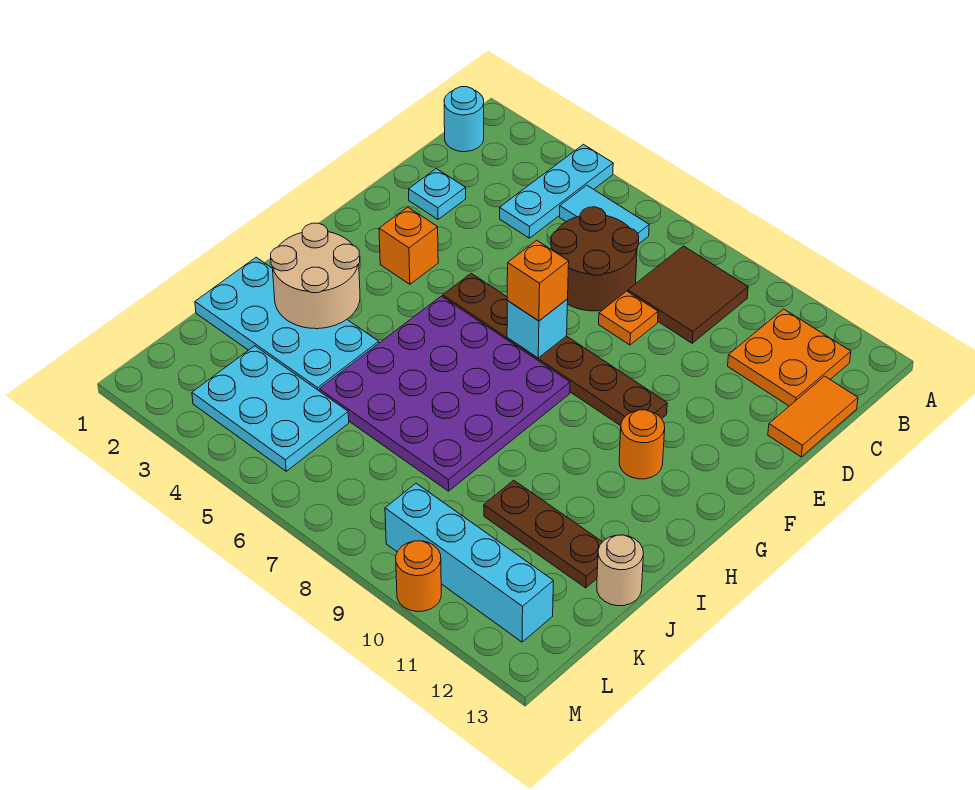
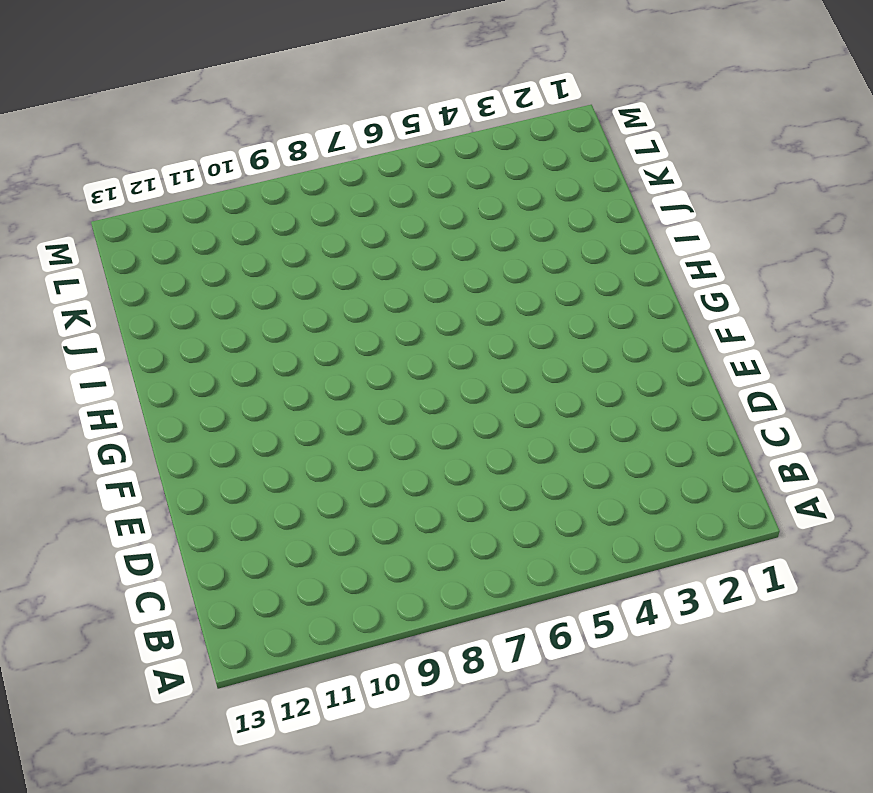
none -> cyan plate A4:C4 level 1
none -> cyan round brick B1 level 1
none -> cyan tile B5:B6 level 1

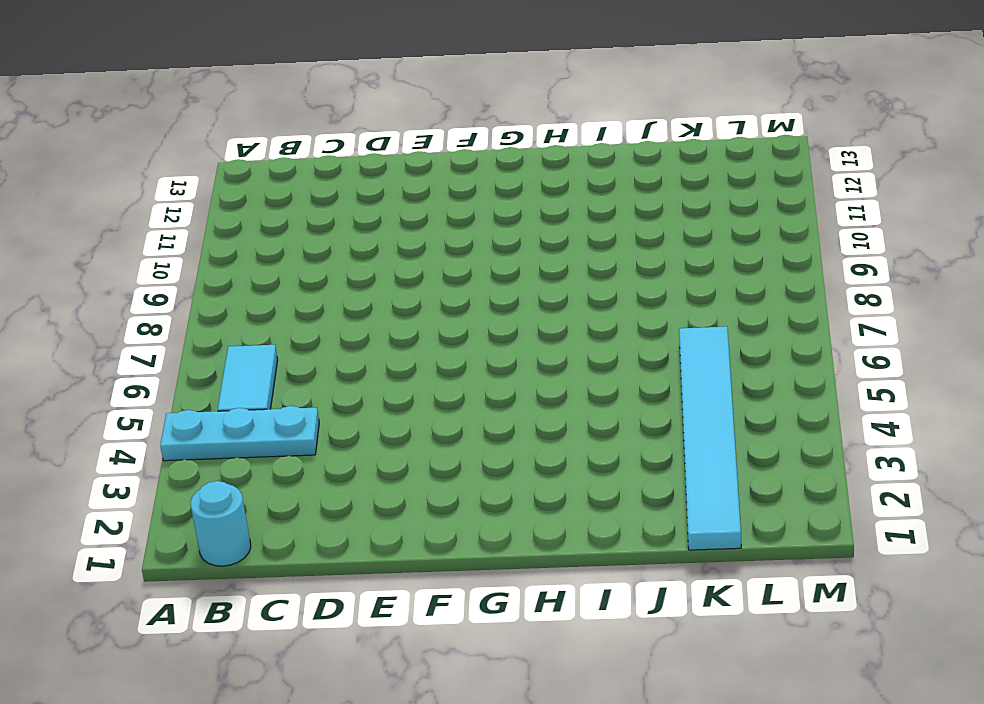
cyan tile K1:K6 level 1 -> cyan plate K3:L5 level 1
none -> brown tile B8:C9 level 1
none -> orange plate B11:C12 level 1
none -> brown round brick C6:D7 level 1

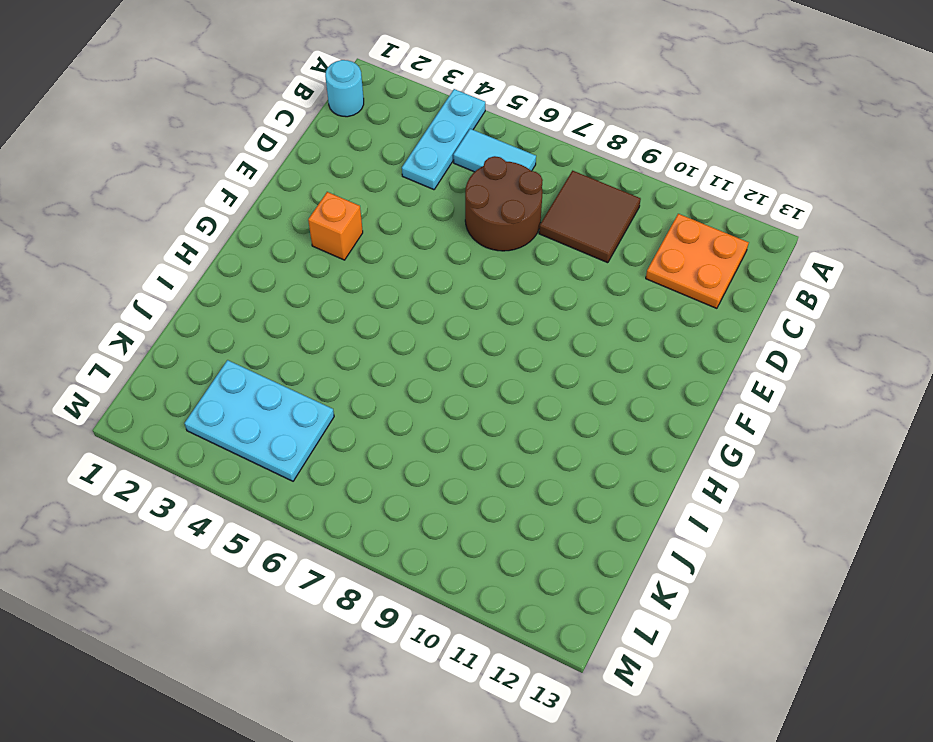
none -> orange tile C13:D13 level 1
none -> cyan plate D2 level 1
none -> orange plate D8 level 1

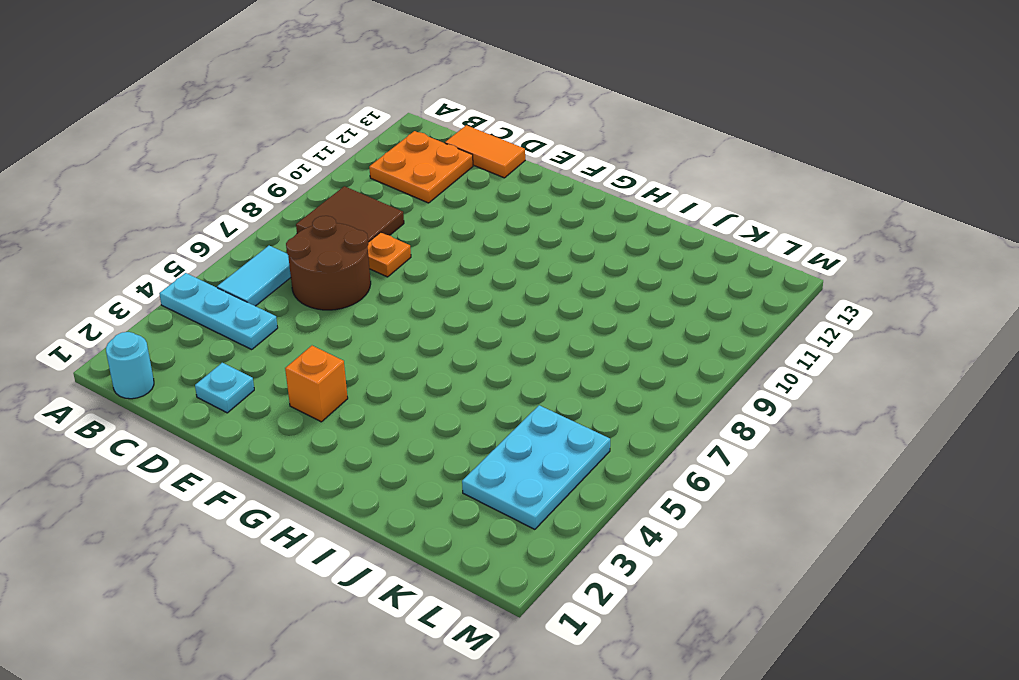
none -> brown plate F5:F10 level 1
none -> purple plate G5:J8 level 1
none -> orange round brick G11 level 1

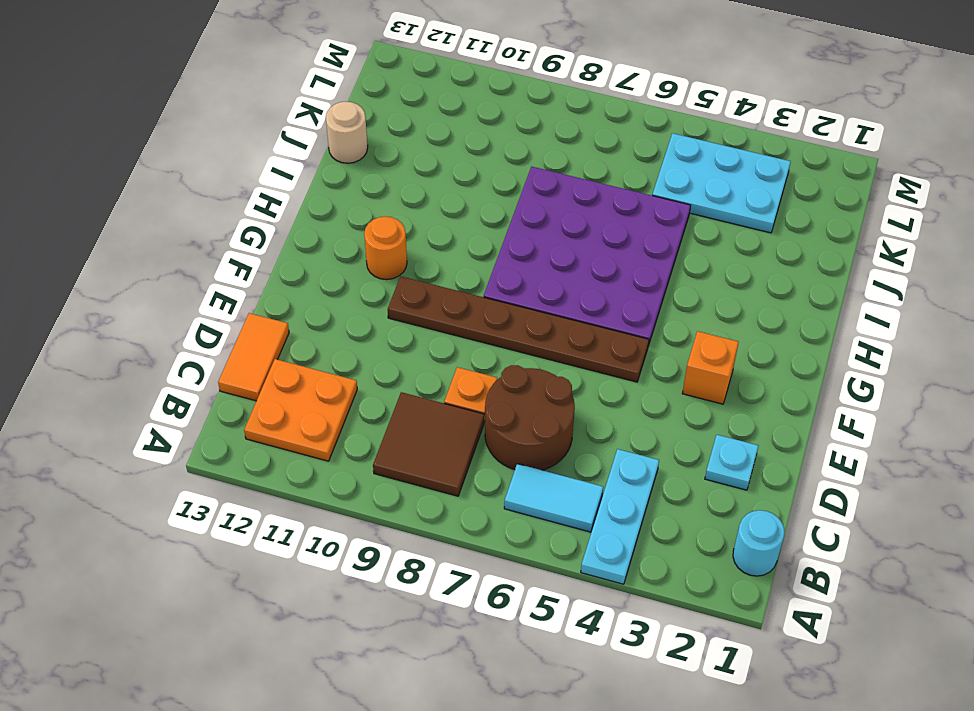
none -> cyan plate I1:J4 level 1
none -> brown plate J10:J12 level 1
none -> cyan brick L9:L12 level 1

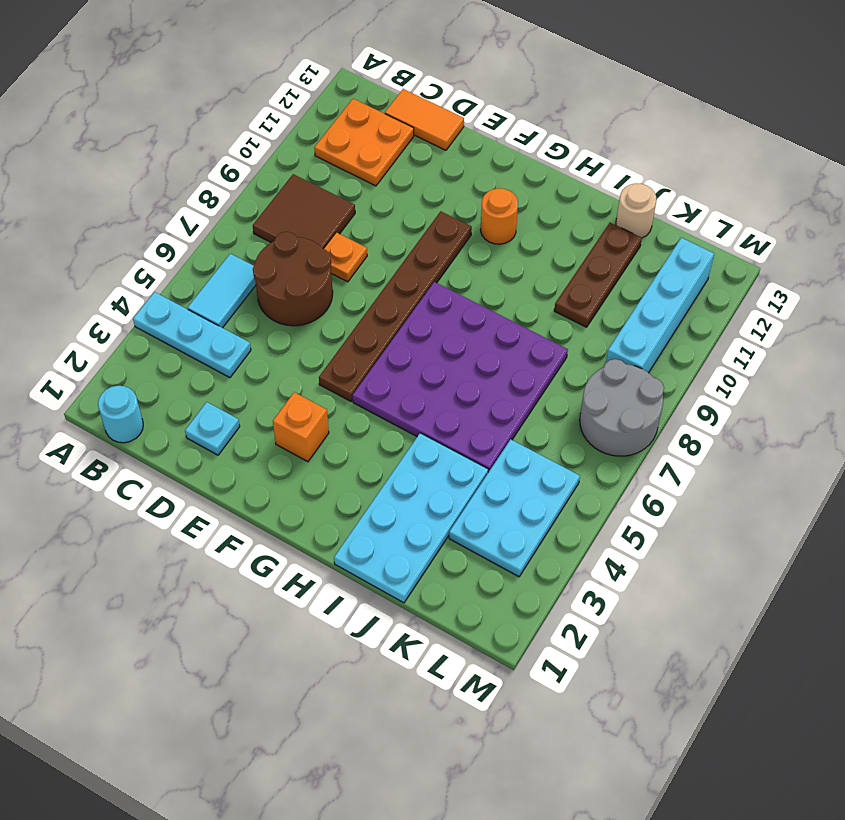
grey round brick L7:M8 level 1 -> none
none -> orange round brick M10 level 1
none -> cyan brick F7 level 2
none -> tan round brick H2:I3 level 2

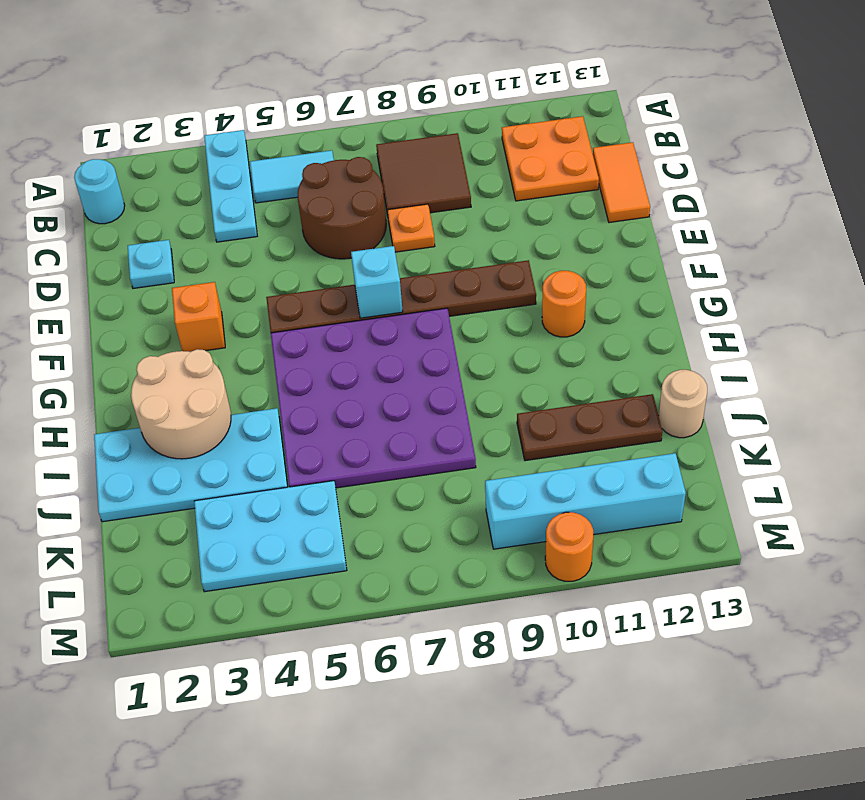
none -> orange brick F7 level 3

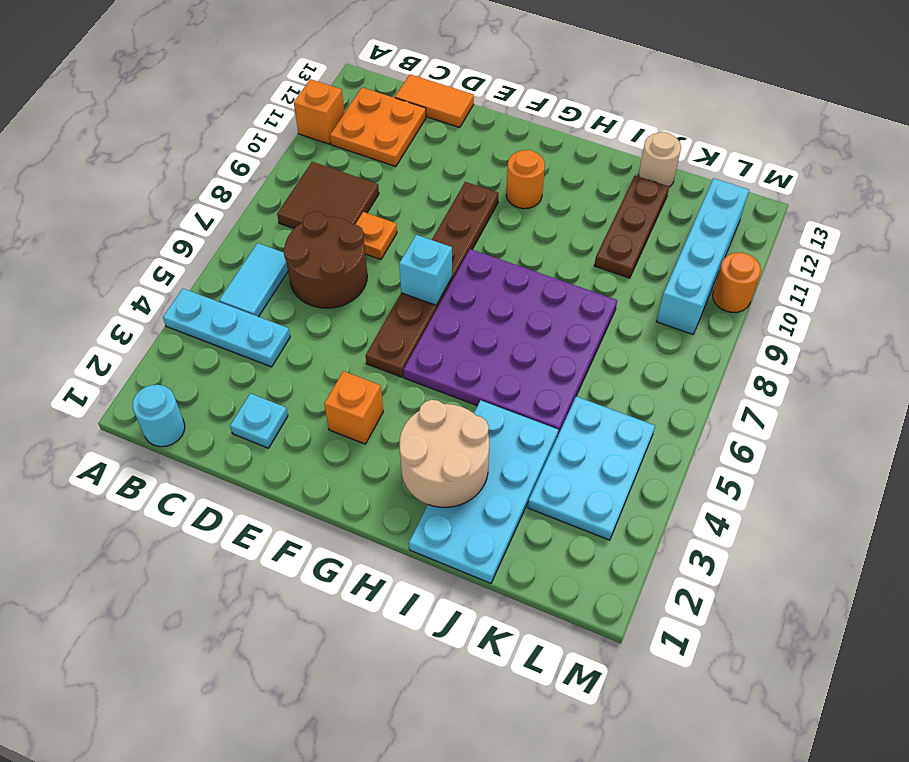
orange brick A11 level 1 -> orange brick F7 level 3

